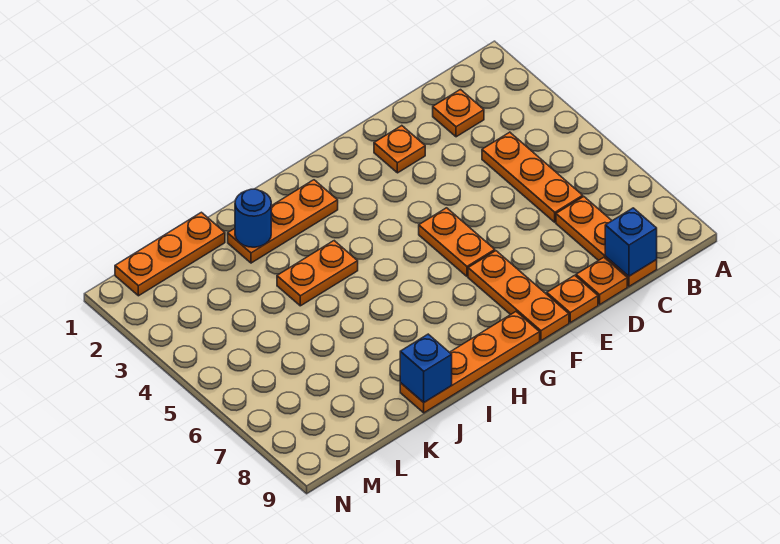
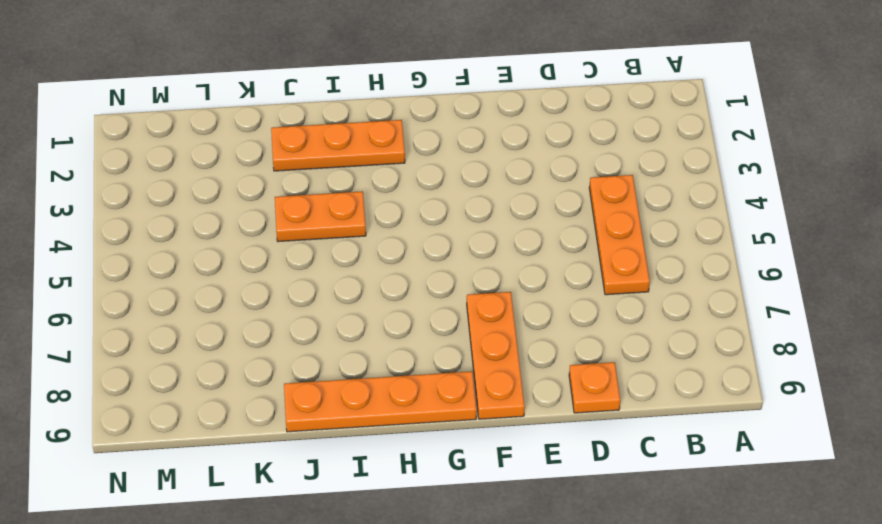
none -> orange plate C2 level 1
none -> orange plate C7:C9 level 1
none -> orange plate E2 level 1

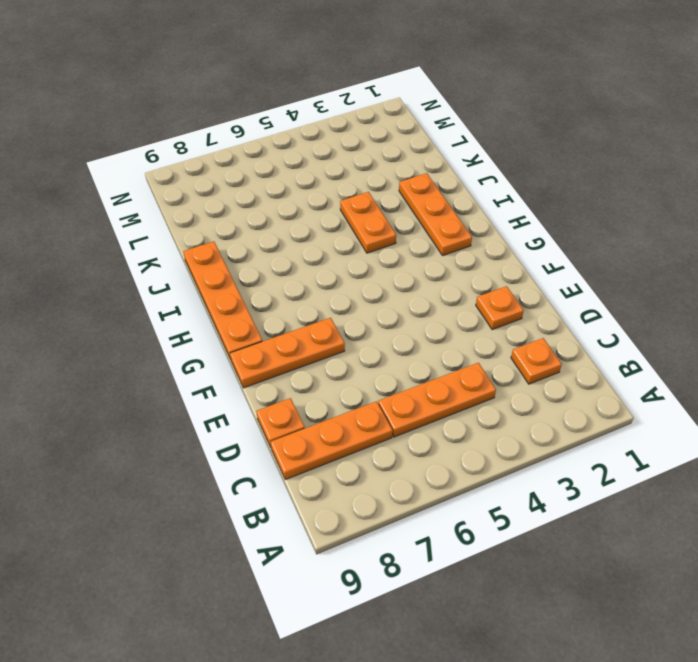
none -> orange plate E9 level 1
none -> orange plate F5:F6 level 1
none -> orange plate K1:M1 level 1

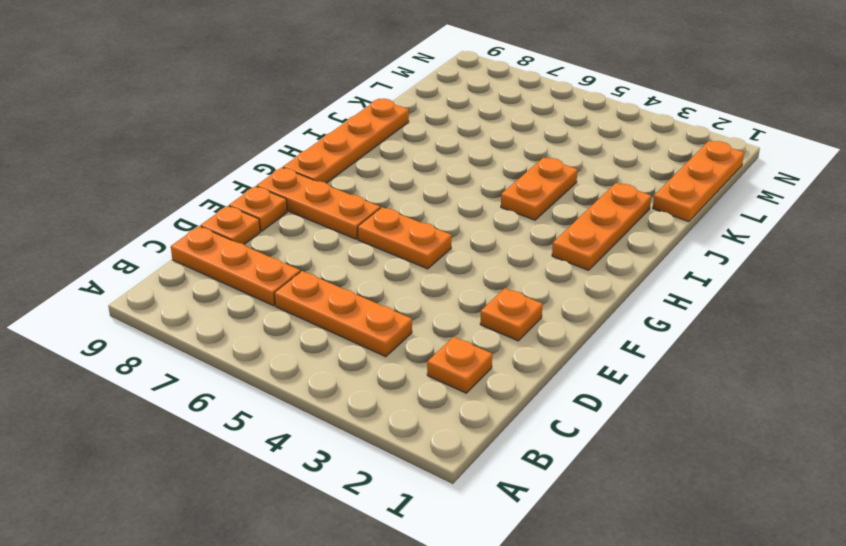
none -> blue brick C9 level 2
none -> blue round brick J2 level 2
none -> blue brick J9 level 2

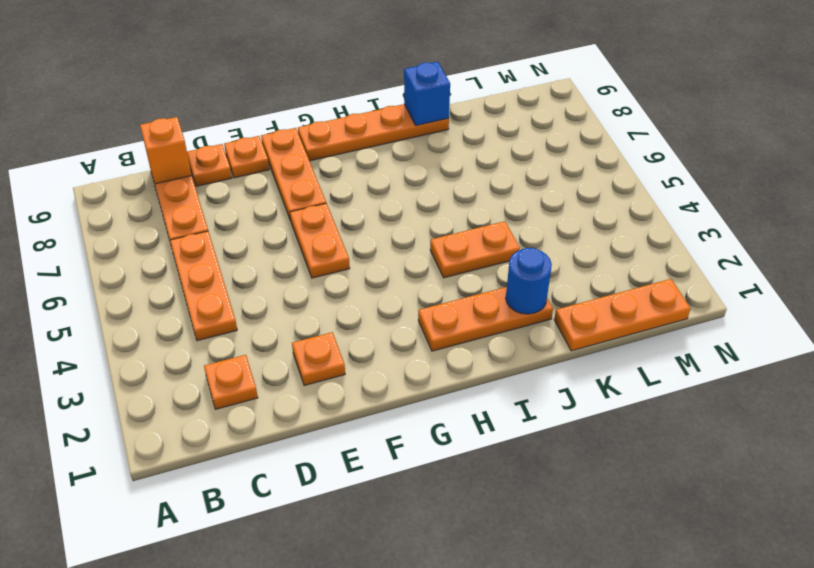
orange brick C9 level 2 -> blue brick C9 level 2

